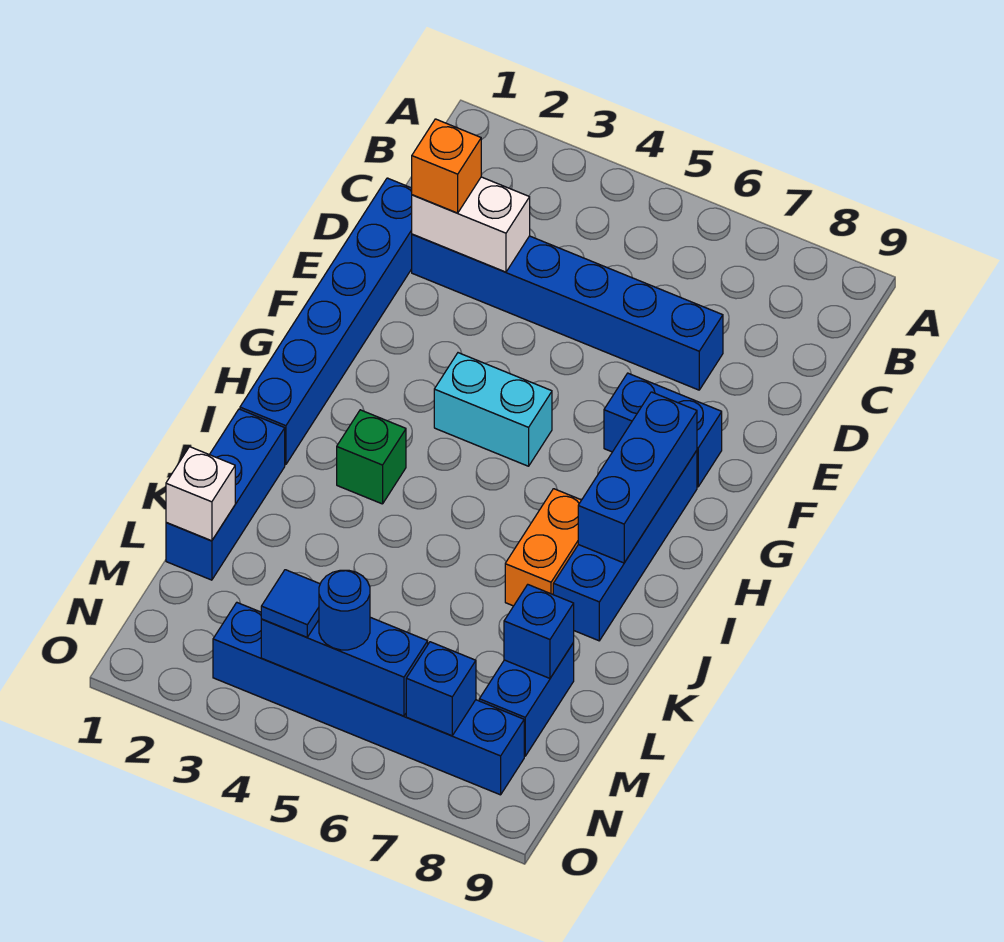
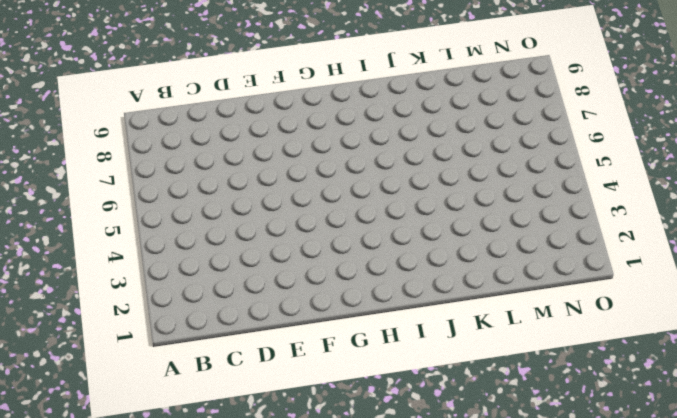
none -> blue brick D1:I1 level 1
none -> blue brick D2:D7 level 1
none -> blue brick F7:F8 level 1

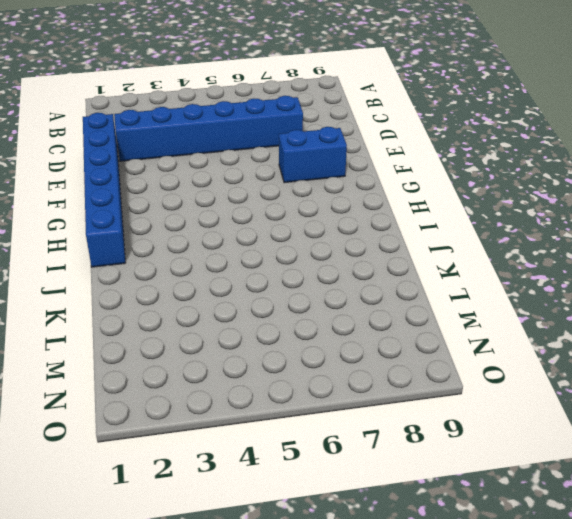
none -> cyan brick G4:G5 level 1
none -> blue brick G8:J8 level 1
none -> green brick I3 level 1

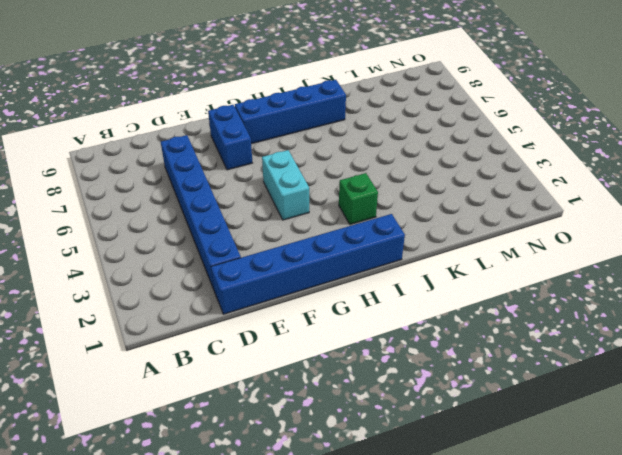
none -> orange brick I7:J7 level 1
none -> blue brick J1:L1 level 1
none -> blue brick L8:M8 level 1

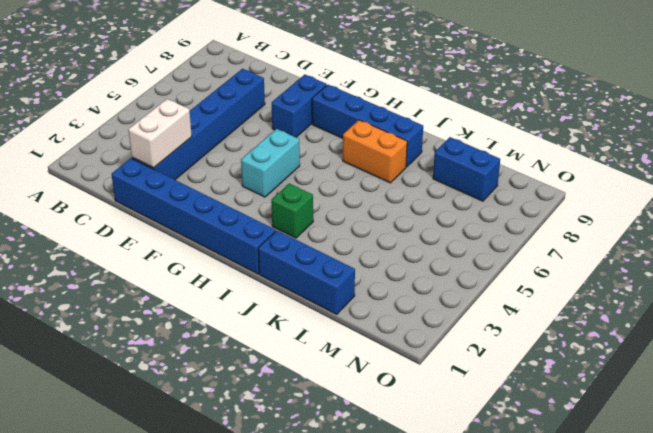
none -> blue brick N3:N8 level 1
none -> blue brick G8:I8 level 2
none -> white brick L1 level 2

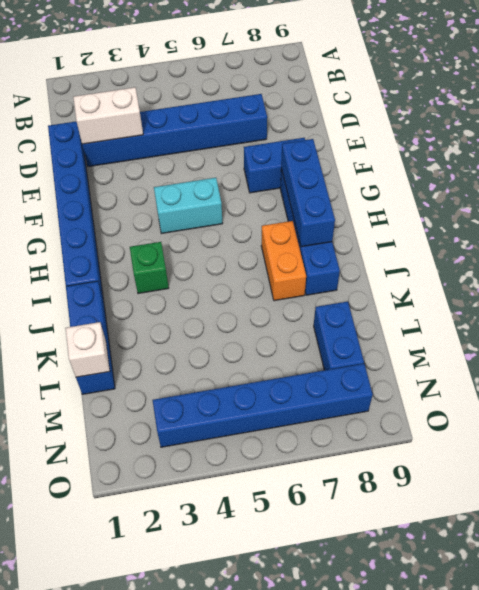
none -> blue brick L8 level 2
none -> blue brick N4:N6 level 2
none -> blue brick N7 level 2

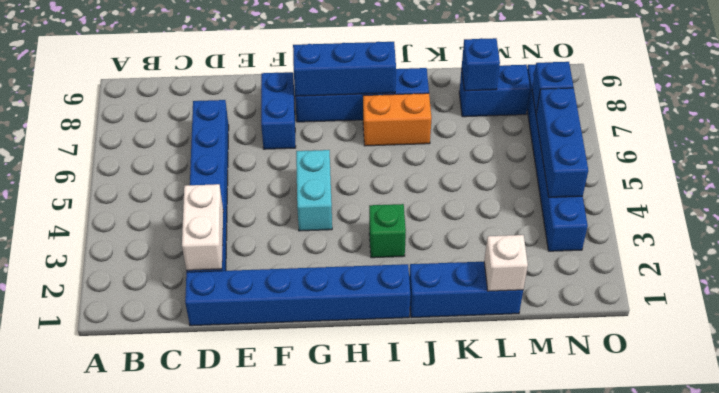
none -> orange brick D2 level 3
none -> blue tile N4 level 3
none -> blue round brick N5 level 3

